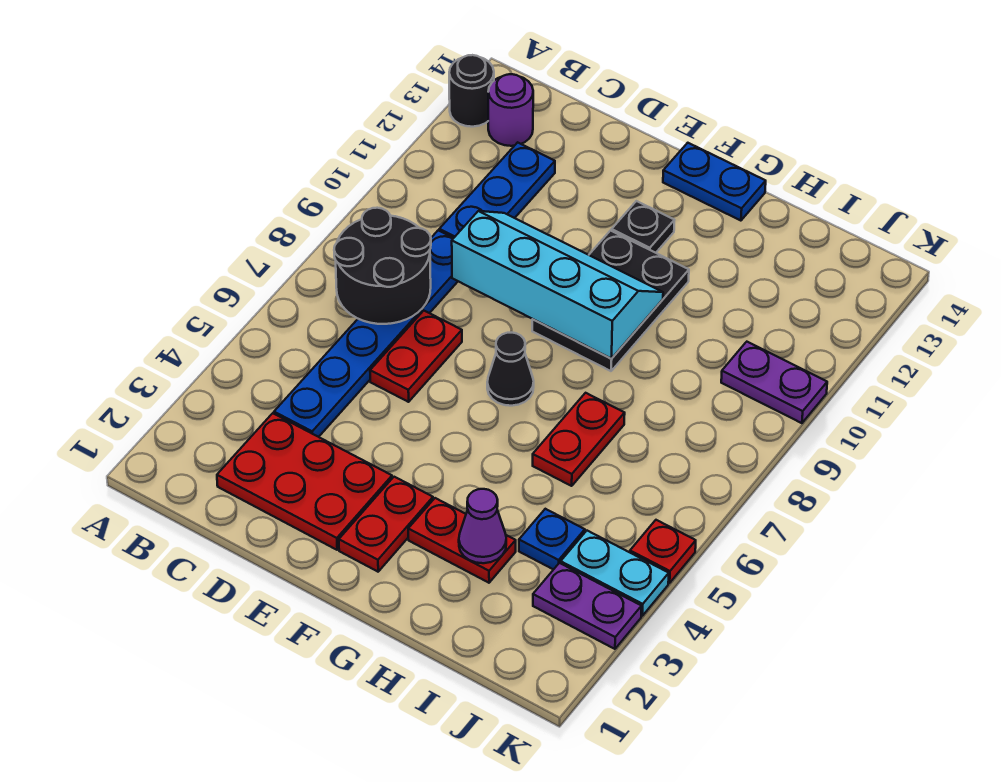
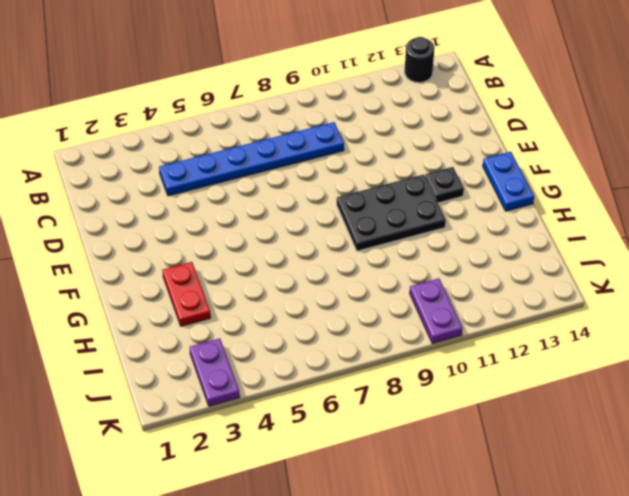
none -> purple round brick B13 level 1
none -> red plate C2:E3 level 1
none -> blue plate C10:C12 level 1

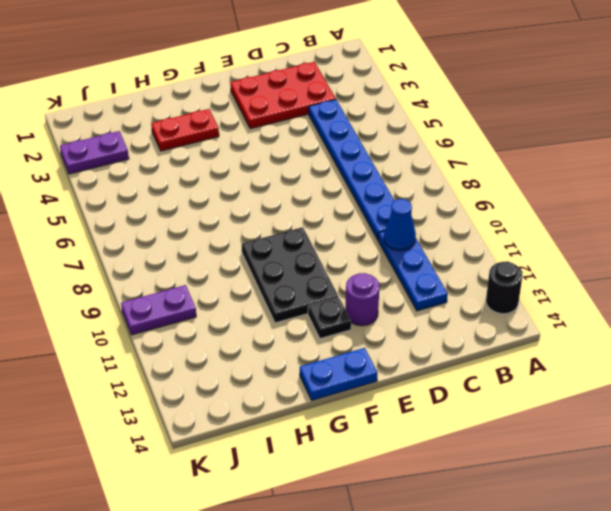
blue cone C10 level 2 -> none
purple round brick E12 level 1 -> purple round brick B13 level 1
none -> red plate D6:D7 level 1
none -> red plate F2:F3 level 1
none -> black cone F7 level 1

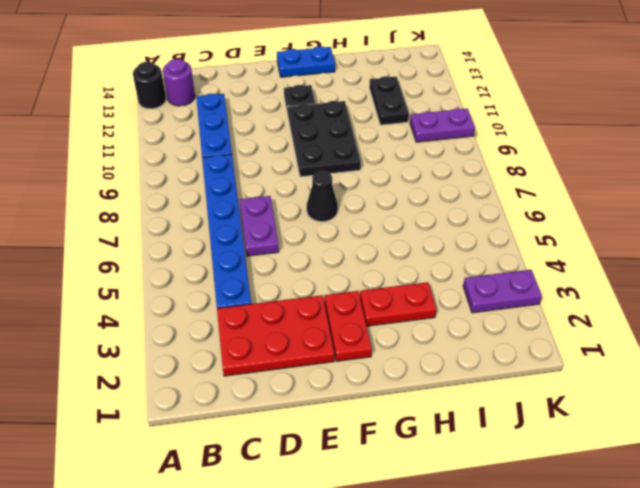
purple plate D6:D7 level 1 -> red plate D6:D7 level 1
black plate I11:I12 level 1 -> none
none -> red plate H6:H7 level 1
none -> blue plate I4 level 1
none -> cyan plate J4:K4 level 1

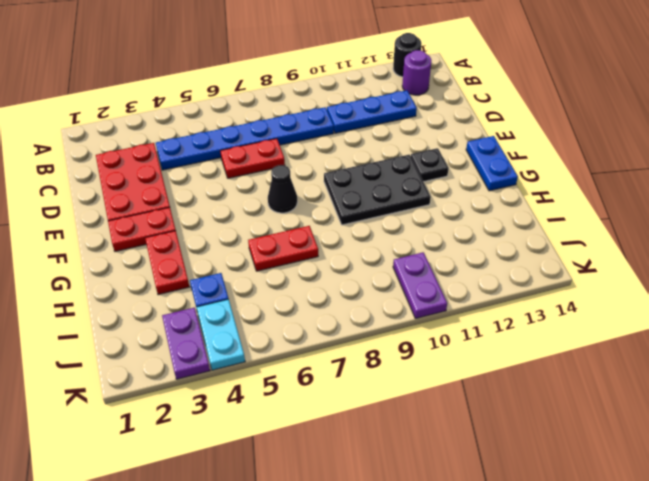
none -> red plate K5 level 1
none -> black round brick B7:C8 level 2
none -> cyan slope D9:G10 level 2 top 9

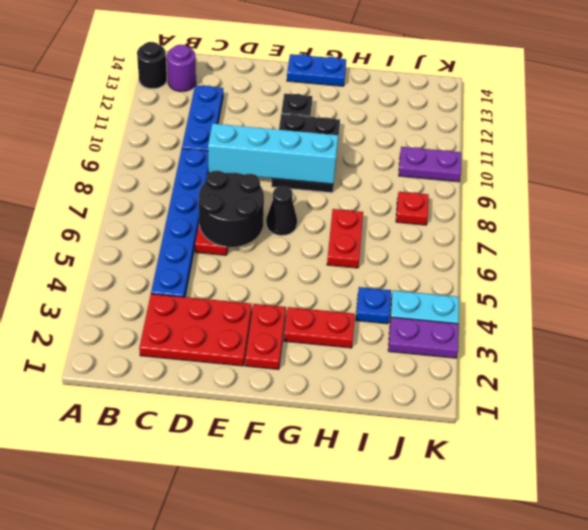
black round brick D6:E7 level 2 -> black round brick B7:C8 level 2
red plate J8 level 1 -> red plate K5 level 1
none -> purple cone H3 level 2

